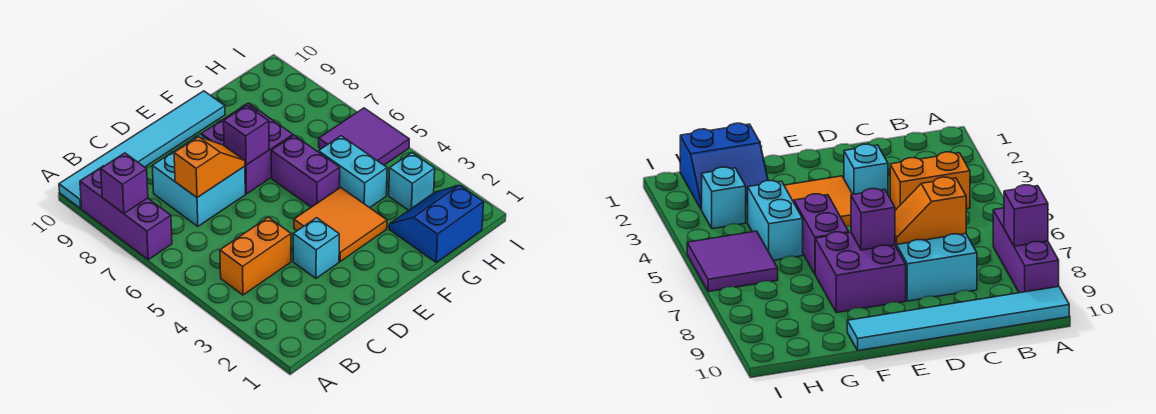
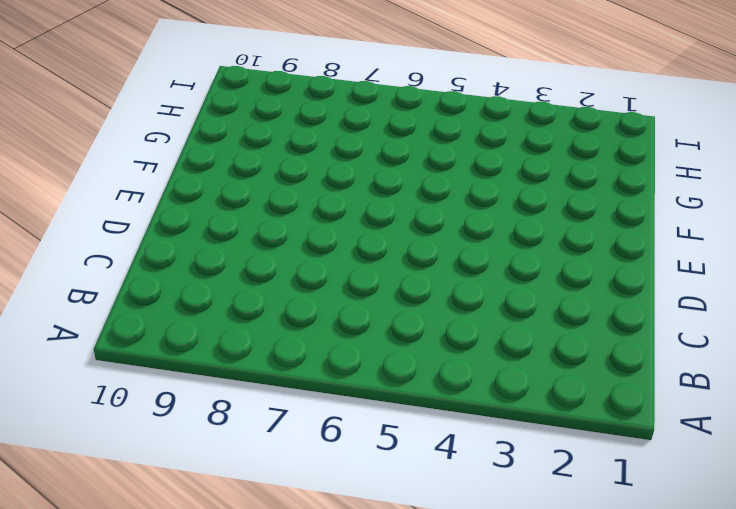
none -> purple brick A7:A9 level 1
none -> cyan tile A10:F10 level 1
none -> orange brick B4:C4 level 1

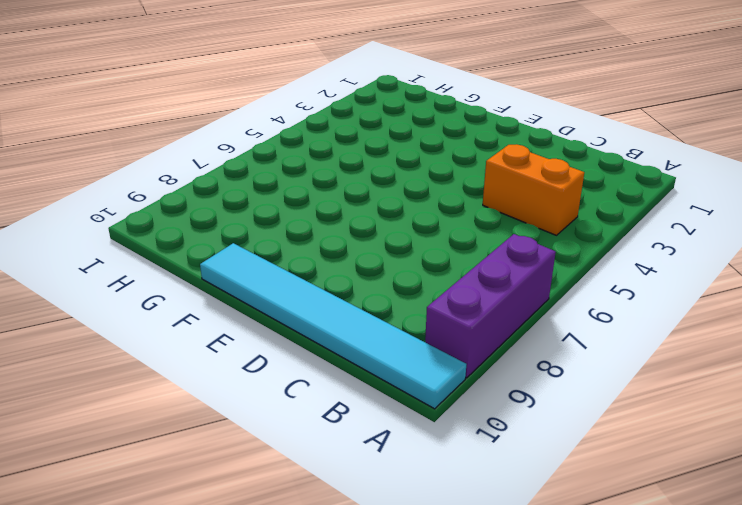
none -> cyan brick C7:D8 level 1
none -> cyan brick D3 level 1
none -> orange tile E3:F4 level 1

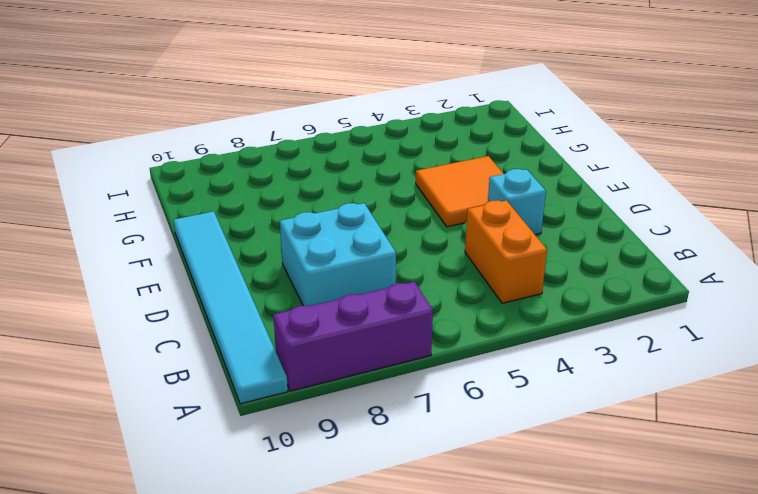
none -> purple brick E7:F8 level 1
none -> purple brick F5:F6 level 1
none -> blue slope G1:H2 level 1 top 1

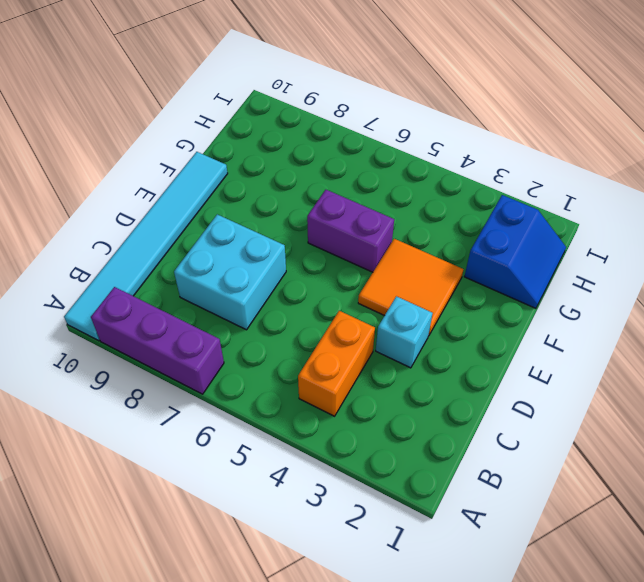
blue slope G1:H2 level 1 top 2 -> blue slope G1:H2 level 1 top 1
none -> purple brick E7:F8 level 1
none -> cyan brick G4:G5 level 1
none -> cyan brick H3 level 1

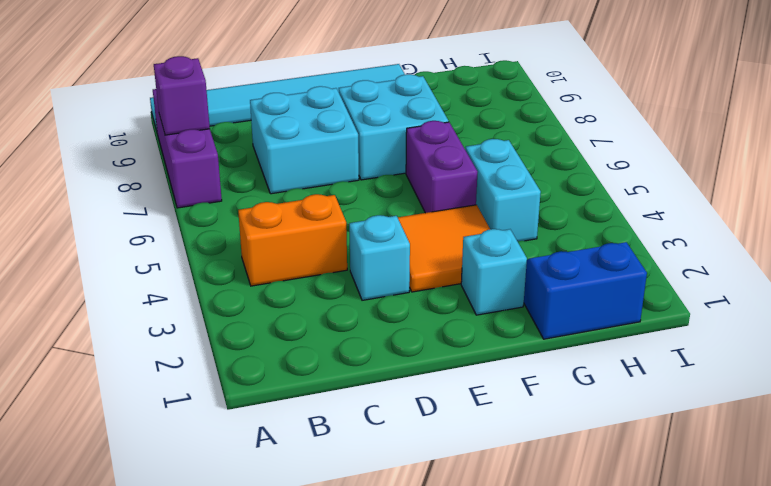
cyan brick E7:F8 level 1 -> purple brick E7:F8 level 1
cyan brick F2 level 1 -> cyan brick H3 level 1
none -> purple tile H5:I6 level 1
none -> orange slope C7:D7 level 2 top C
none -> purple brick E7 level 2

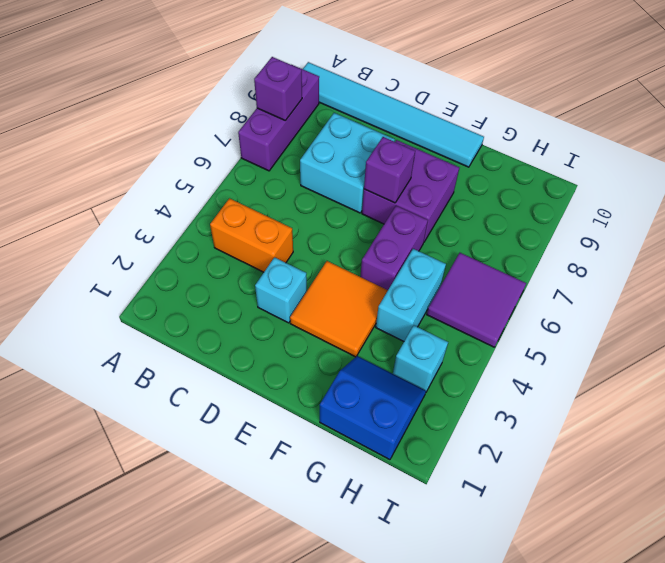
none -> orange slope C7:D7 level 2 top C

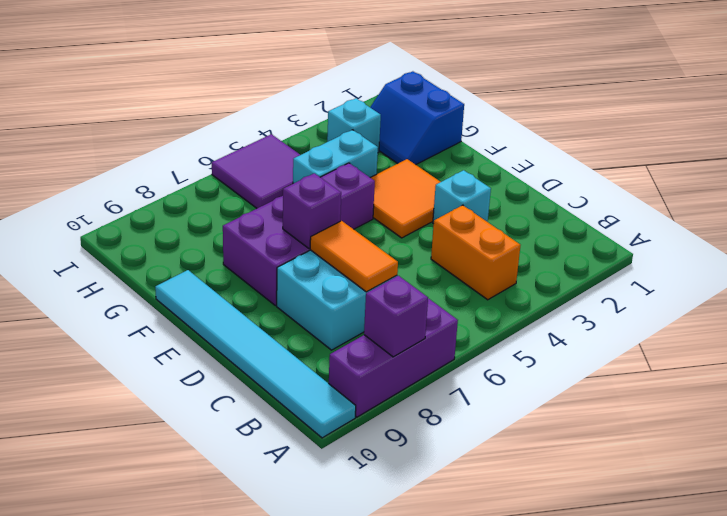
orange tile C7:D7 level 2 -> orange slope C7:D7 level 2 top C

